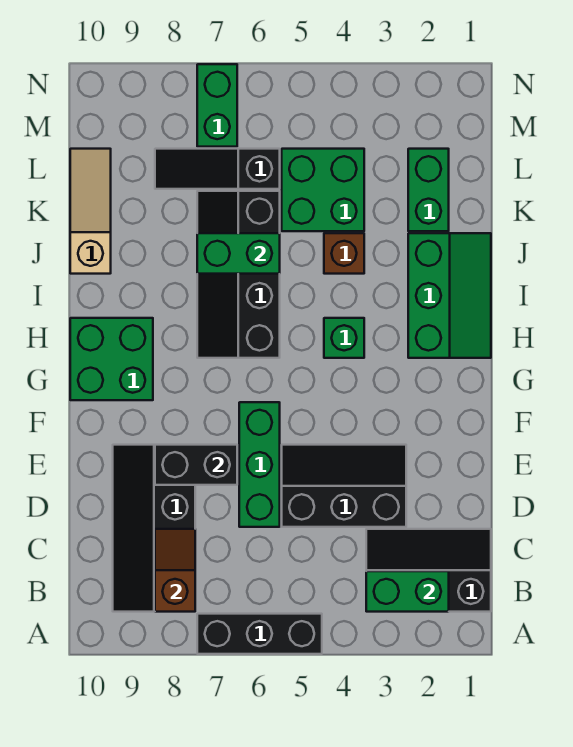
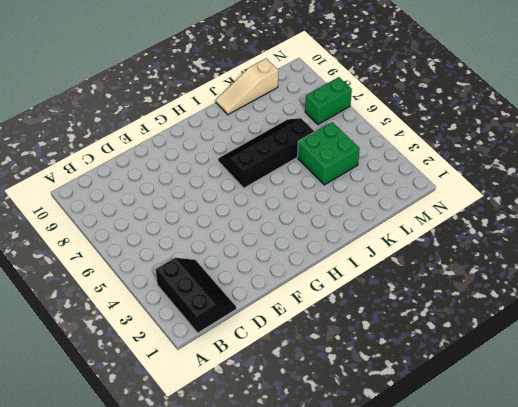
tan slope J10:L10 level 1 top L -> tan slope J10:L10 level 1 top J
none -> black brick A5:A7 level 1
none -> black slope B8:E9 level 1 top 8
none -> black slope D3:E5 level 1 top D

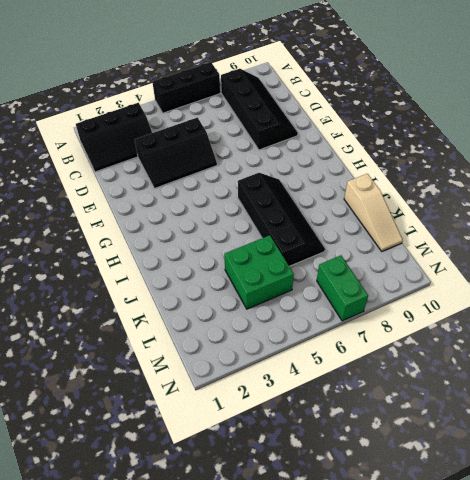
none -> green brick D6:F6 level 1
none -> green brick G9:H10 level 1
none -> green slope H1:J2 level 1 top 2

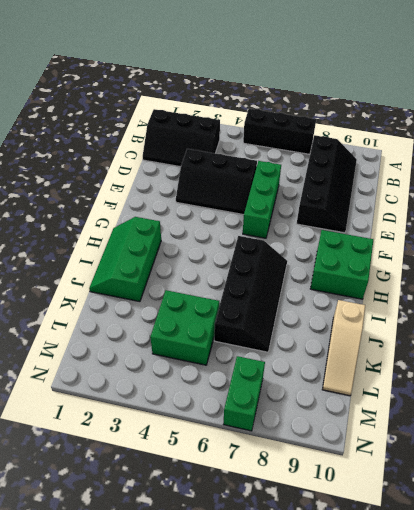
none -> green brick H4 level 1
none -> brown brick J4 level 1
none -> green brick K2:L2 level 1

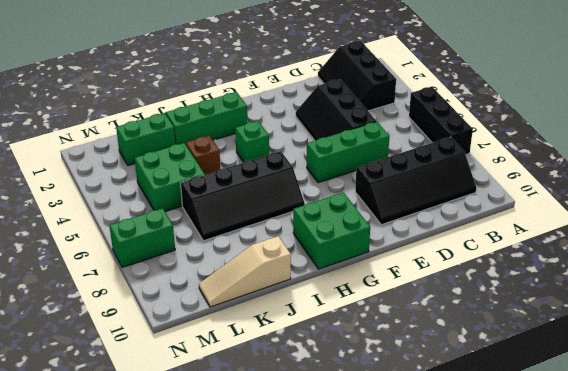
none -> black slope L6:L8 level 1 top 6
none -> green brick B2:B3 level 2
none -> brown slope B8:C8 level 2 top B

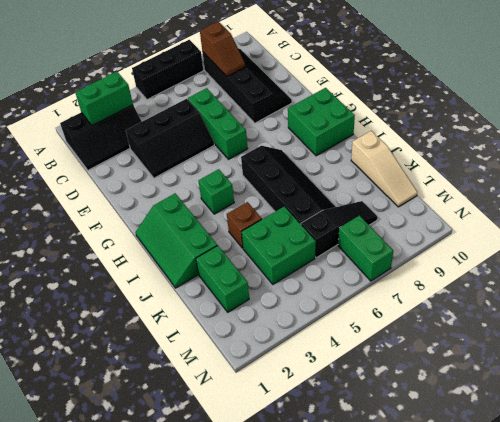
none -> black brick E7:E8 level 2
none -> green brick J6:J7 level 2

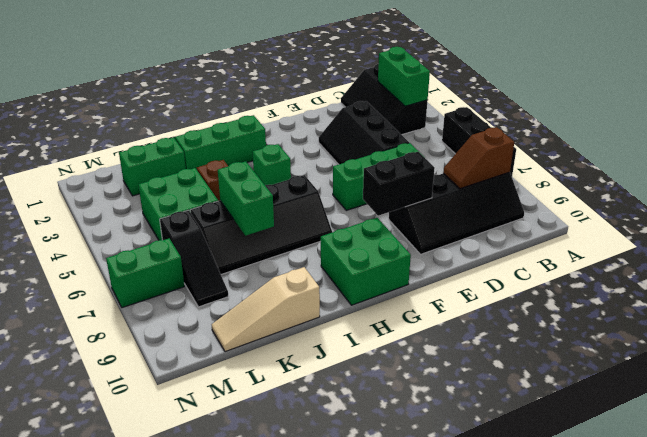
black brick E8:F8 level 2 -> black brick E7:E8 level 2

